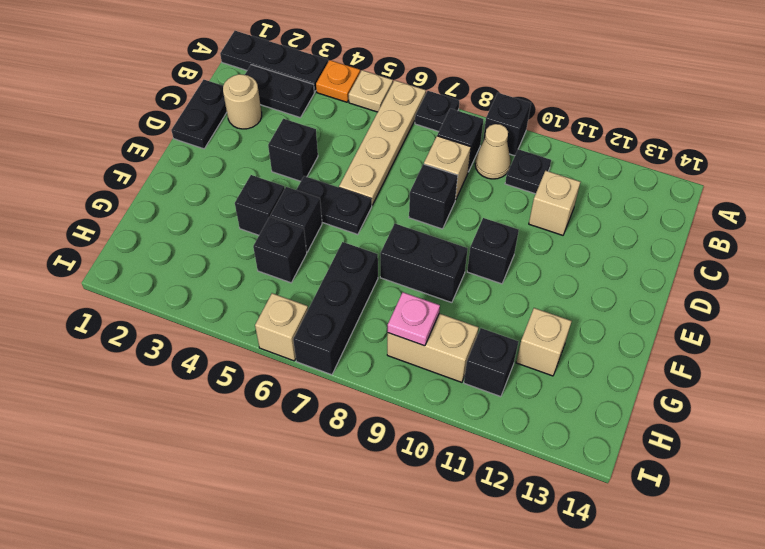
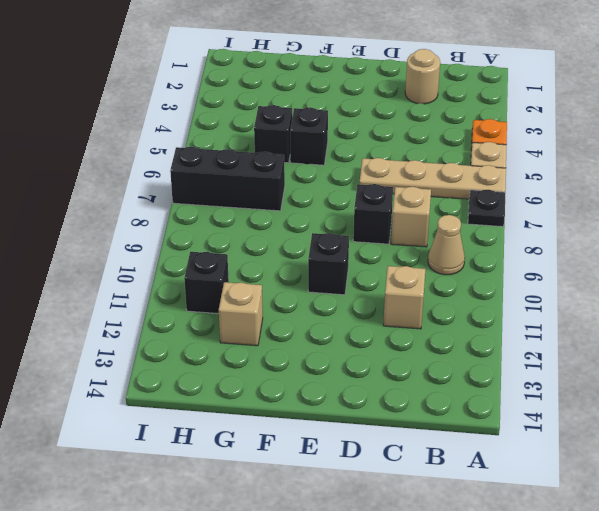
none -> black plate A1:A3 level 1
none -> black brick A9 level 1
none -> black plate B2:B3 level 1

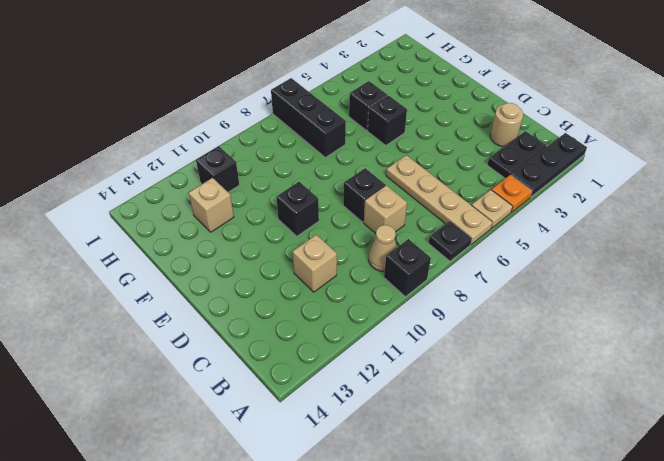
none -> black brick B8 level 1
none -> black plate B10 level 1
none -> black plate C1:D1 level 1

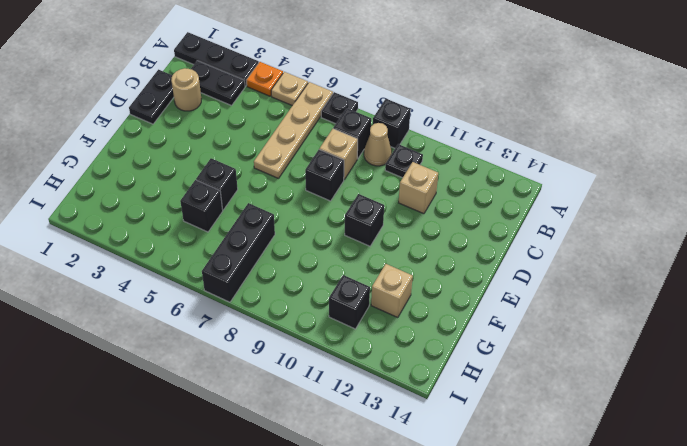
none -> black brick D4 level 1
none -> black plate E5:E6 level 1
none -> black brick F4 level 1

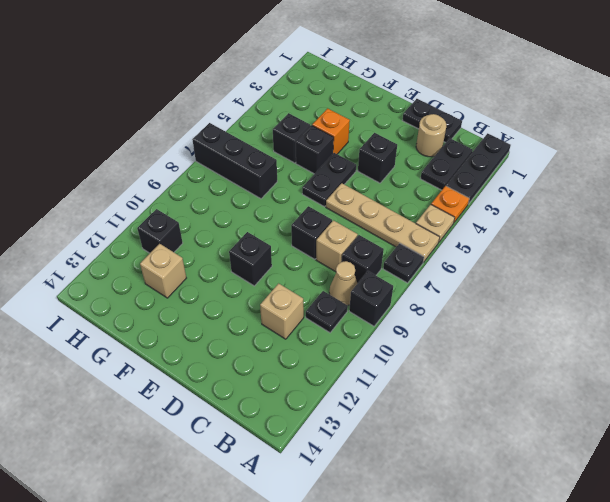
orange brick F4 level 1 -> black brick F4 level 1
none -> black brick F8:F9 level 1
none -> tan brick H9:H10 level 1
none -> tan brick I6 level 1

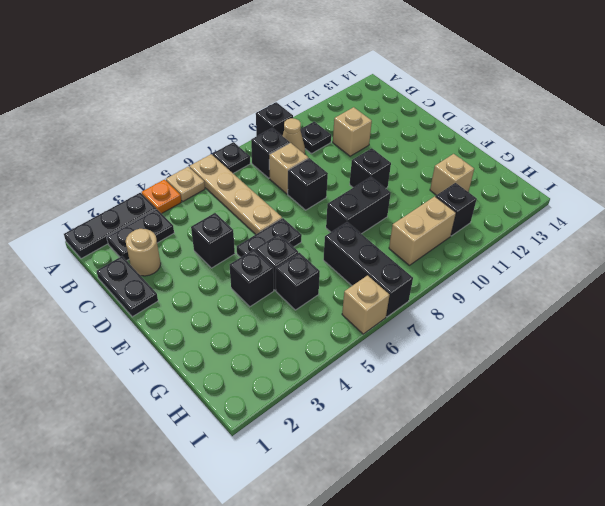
none -> pink plate H9 level 2

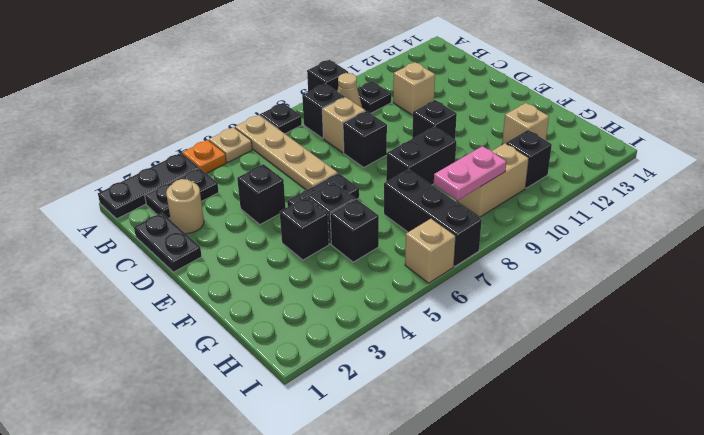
pink plate H8:H9 level 2 -> pink plate H9 level 2

